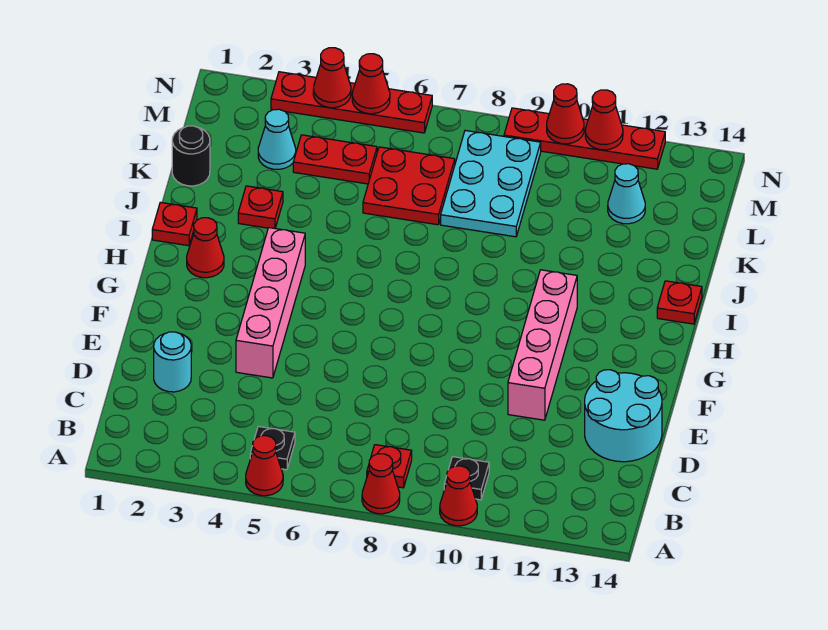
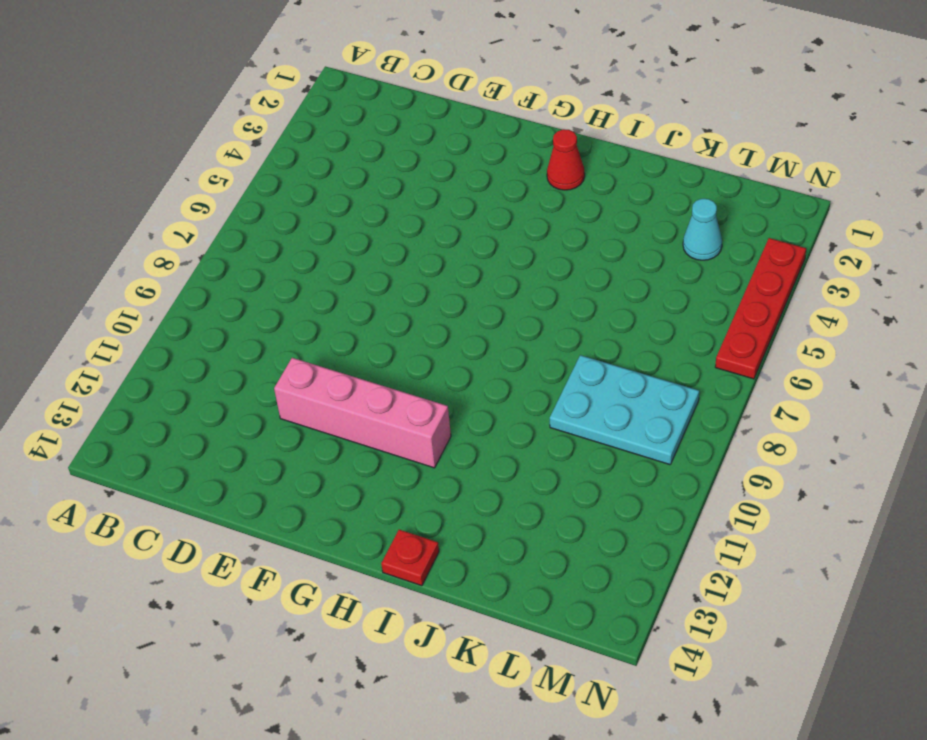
none -> red cone A5 level 1
none -> red cone A8 level 1
none -> red cone A10 level 1

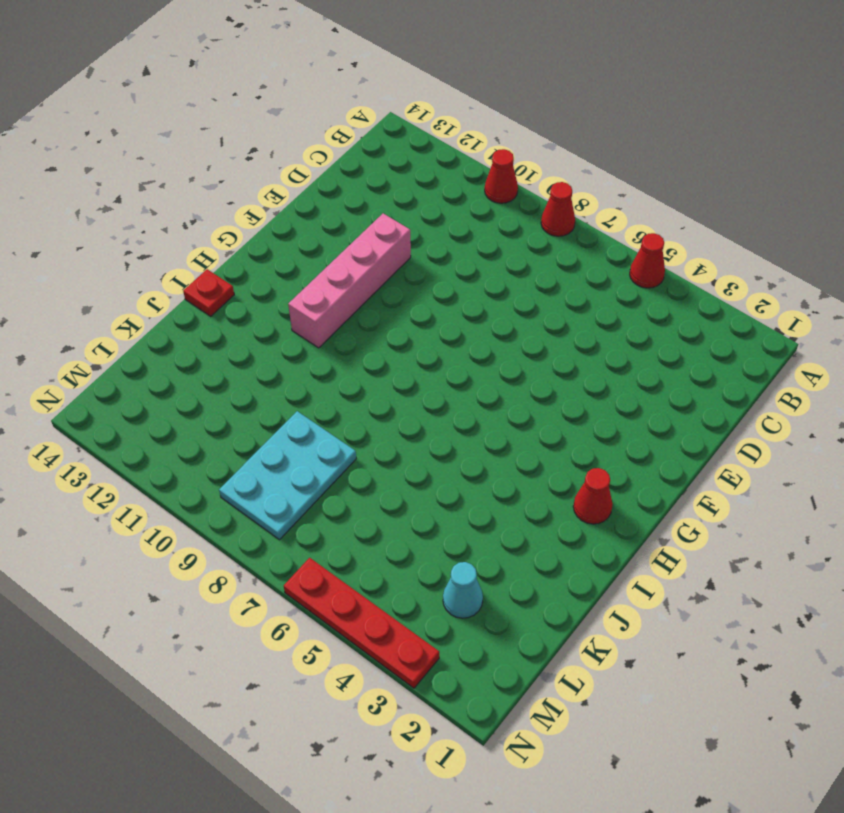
none -> black plate B5 level 1
none -> red plate B8 level 1
none -> black plate B10 level 1

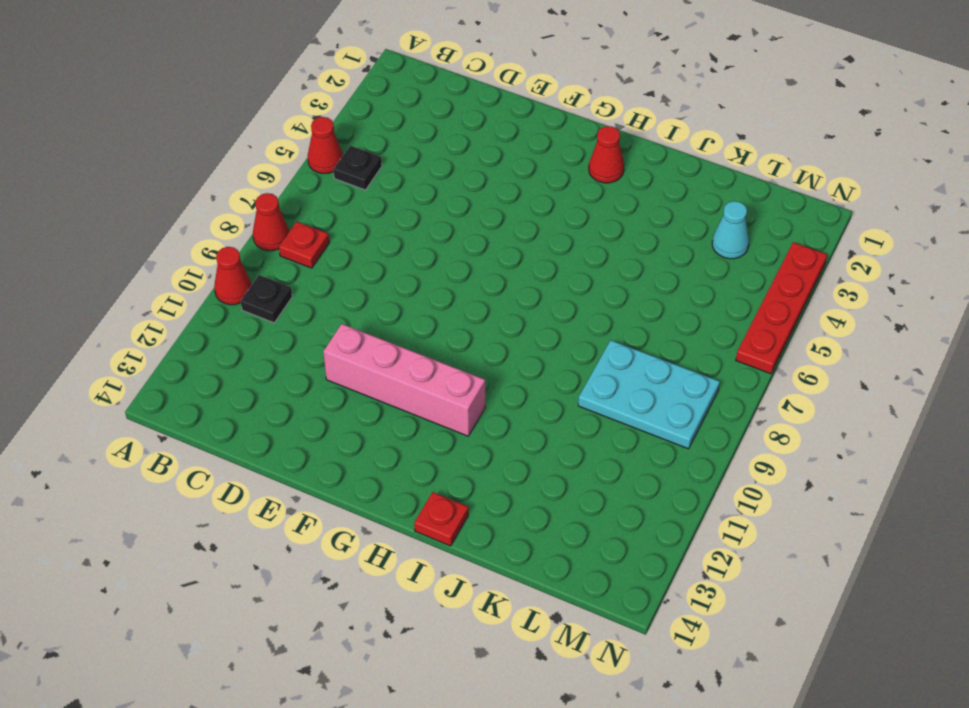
none -> cyan round brick D2 level 1
none -> cyan round brick D13:E14 level 1
none -> pink brick E4:H4 level 1

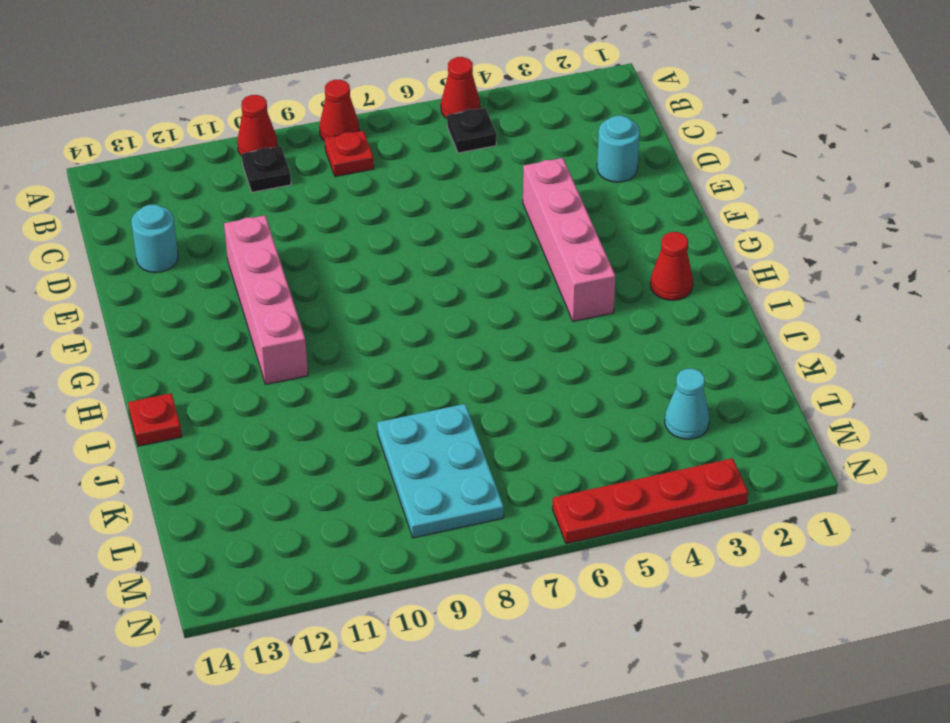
cyan round brick D13 level 1 -> cyan round brick D13:E14 level 1
none -> red plate I1 level 1
none -> red plate J3 level 1
none -> black round brick K1 level 1

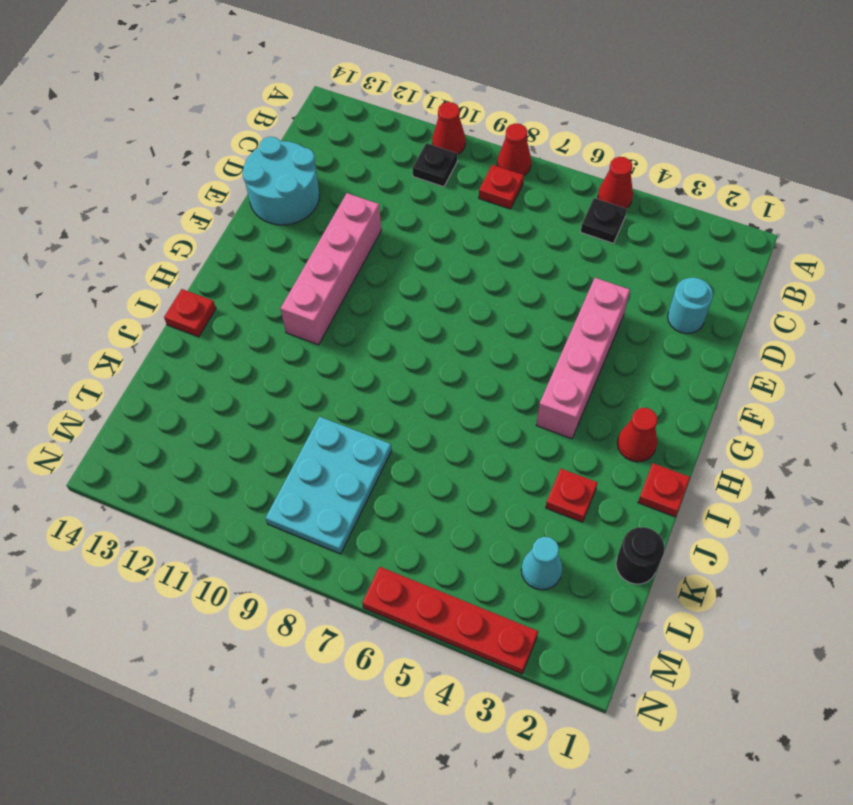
none -> red plate K6:L7 level 1
none -> red plate L4:L5 level 1
none -> cyan cone L12 level 1

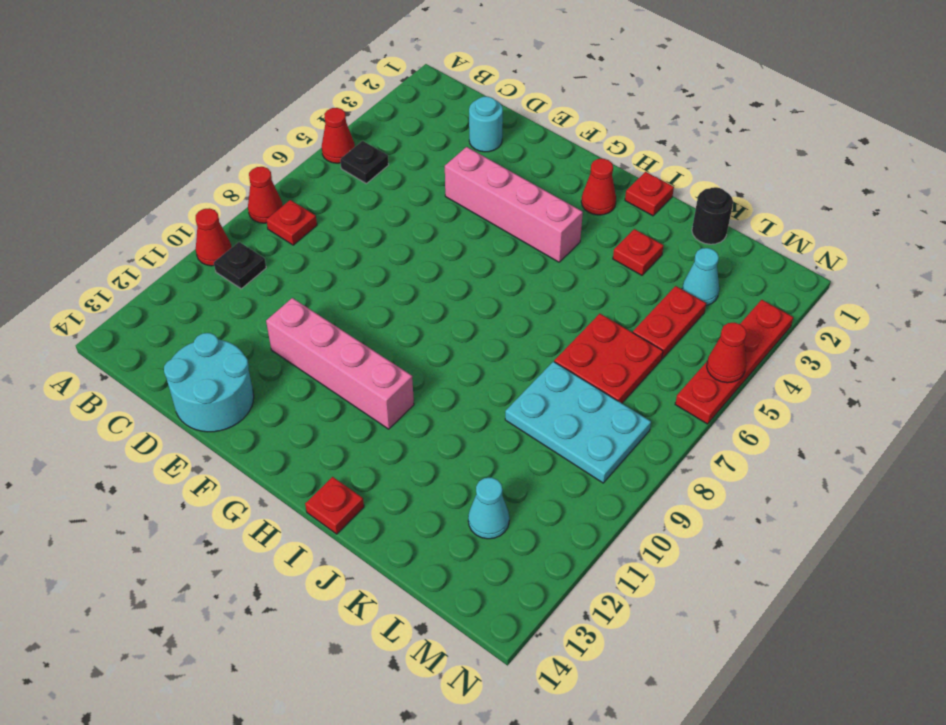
none -> red plate N9:N12 level 1
none -> red cone N4 level 2
none -> red cone N10 level 2

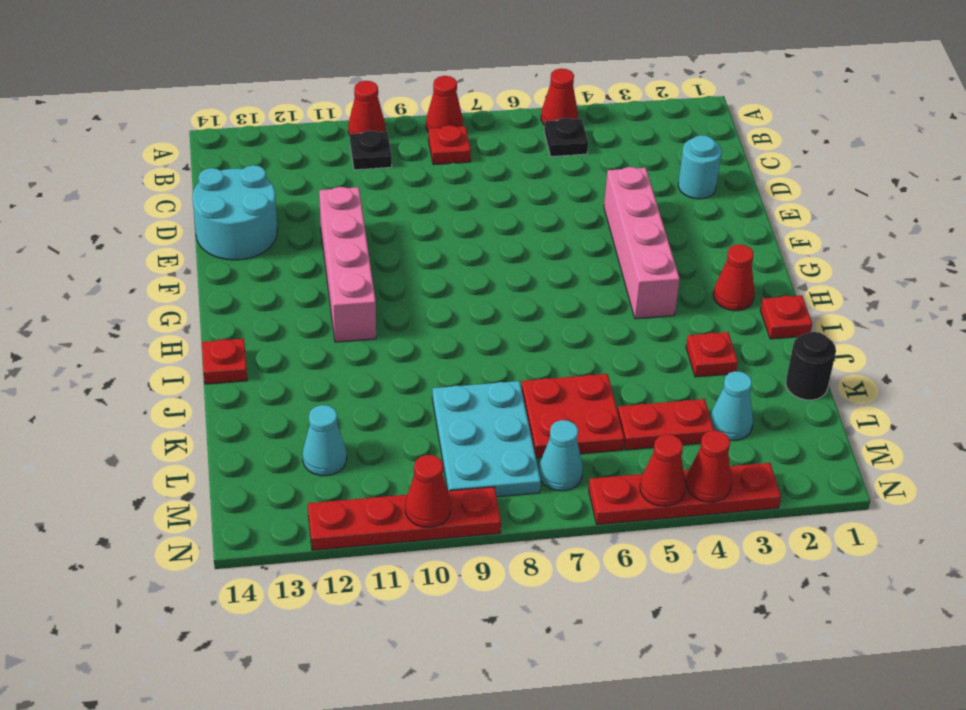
cyan cone M7 level 1 -> none
none -> red cone N11 level 2

